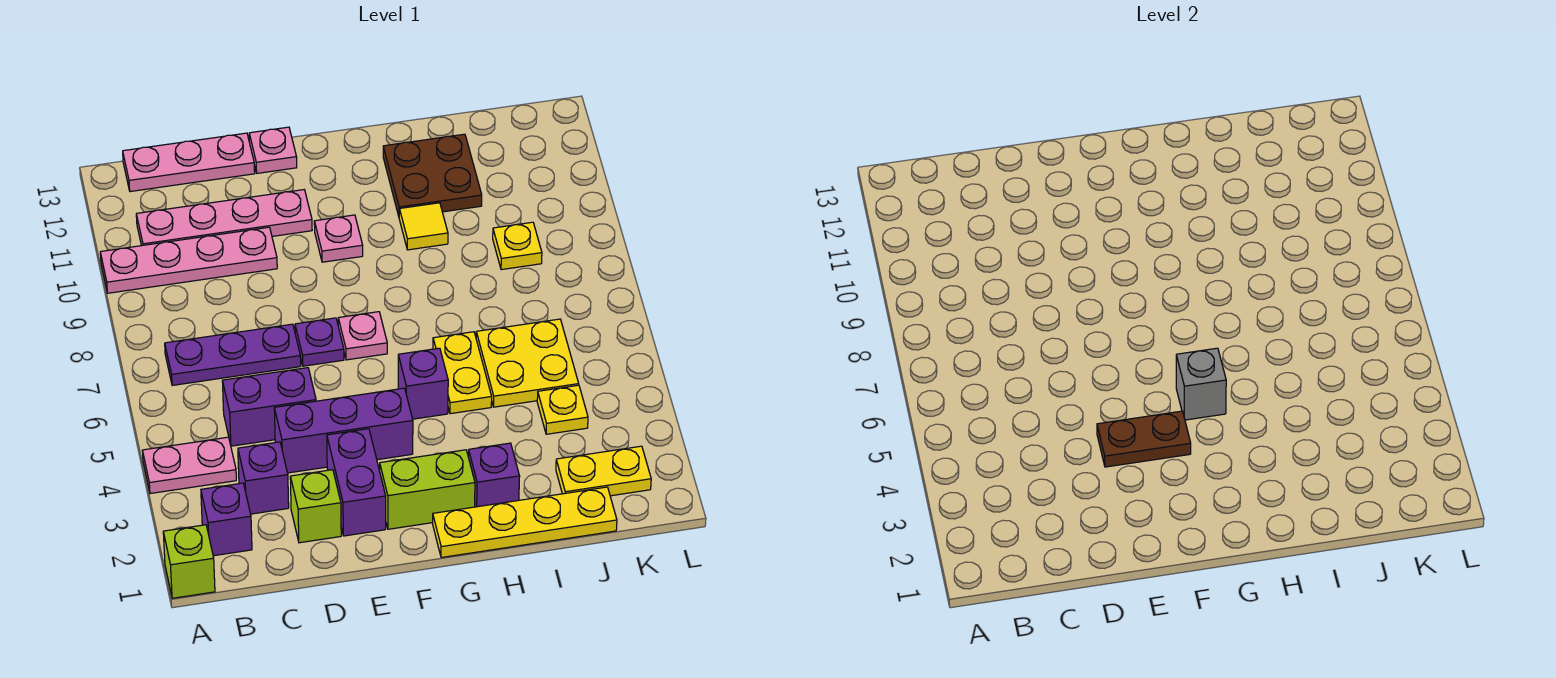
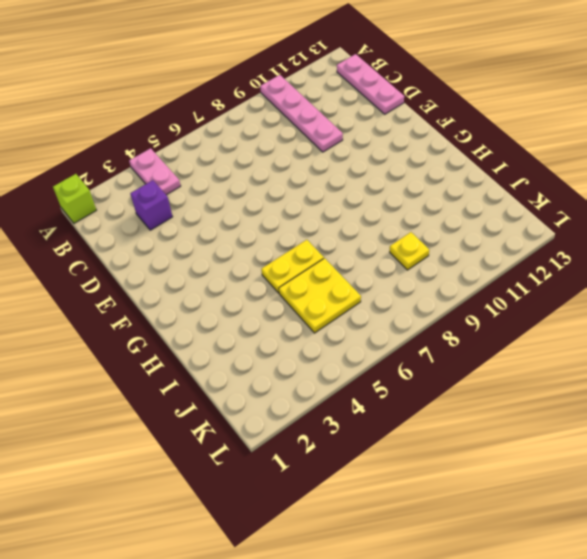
none -> purple brick B2 level 1
none -> purple plate B7:D7 level 1
none -> pink plate B11:E11 level 1

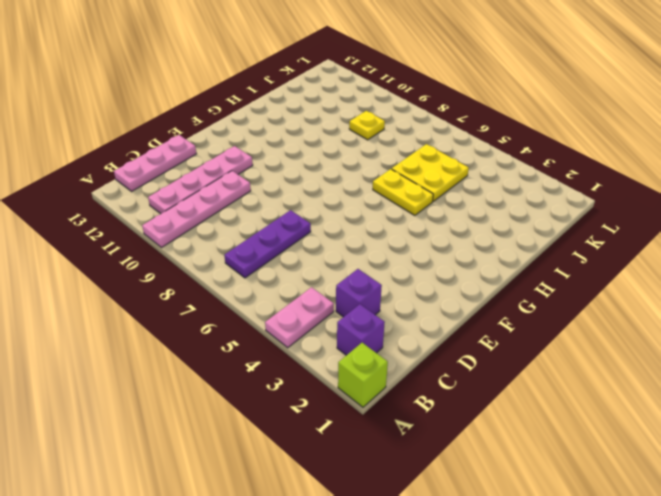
none -> purple brick C5:D5 level 1
none -> lime brick D2 level 1
none -> purple brick D4:F4 level 1

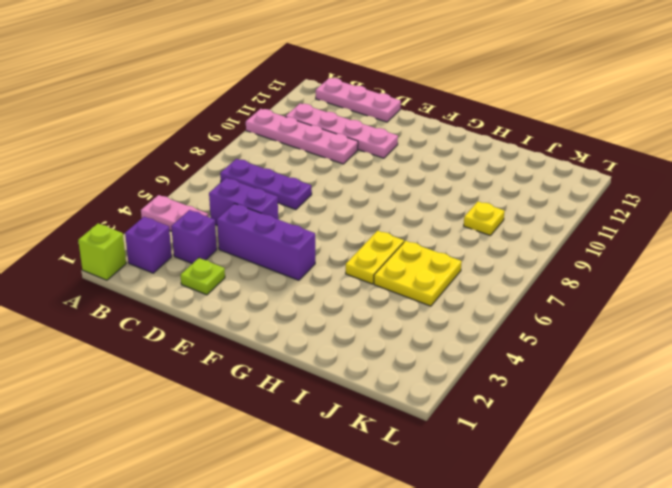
lime plate D2 level 1 -> lime brick D2 level 1
none -> purple brick E2:E3 level 1
none -> purple plate E7 level 1
none -> pink plate E13 level 1

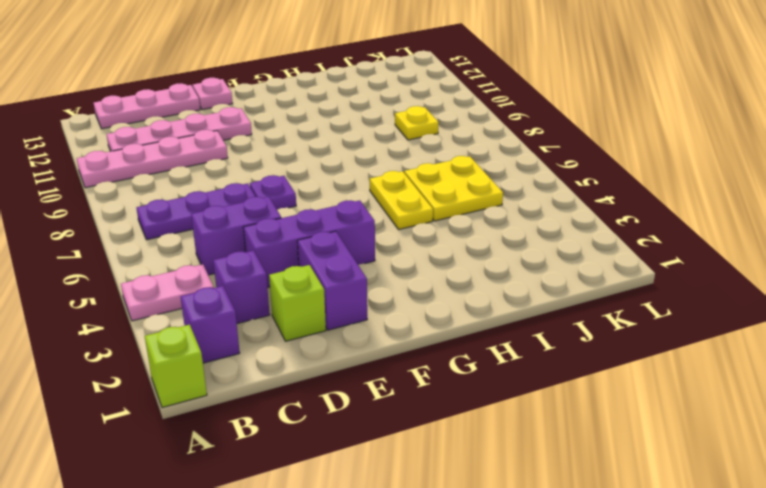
none -> lime brick F2:G2 level 1
none -> pink plate F7 level 1
none -> pink plate F10 level 1

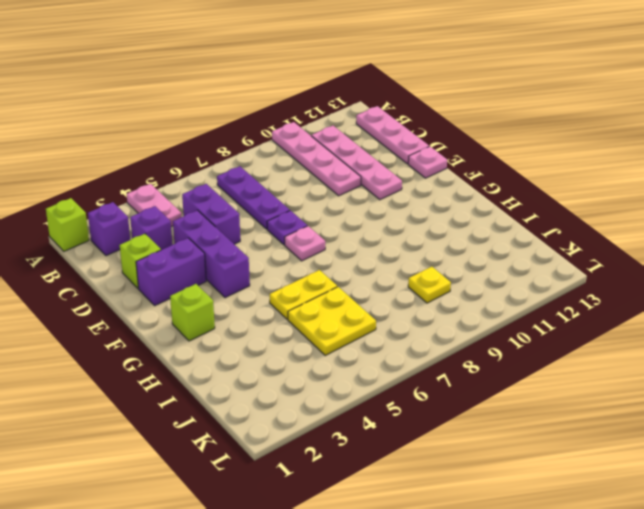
lime brick G2 level 1 -> lime brick F2:G2 level 1
none -> pink plate F10 level 1
none -> yellow plate G1:J1 level 1
none -> purple brick G5 level 1

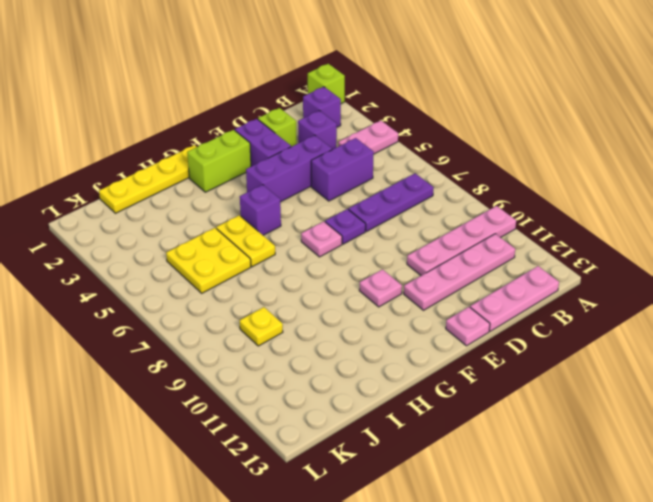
none -> purple brick H2 level 1
none -> yellow tile H10 level 1
none -> brown plate H11:I12 level 1

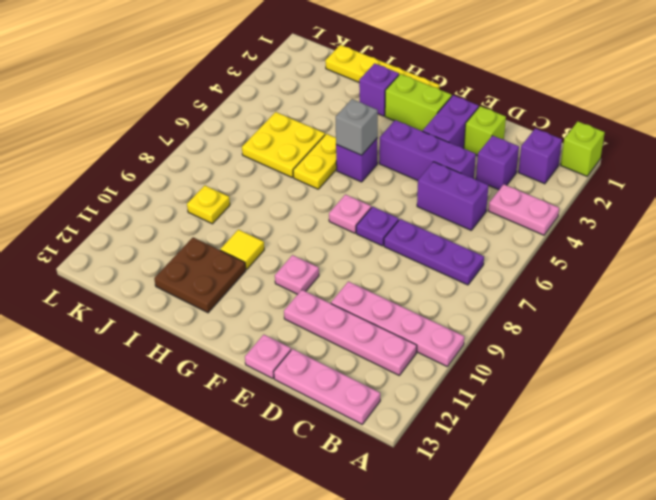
none -> yellow plate J2:K2 level 1
none -> yellow plate J4 level 1
none -> brown plate E4:F4 level 2

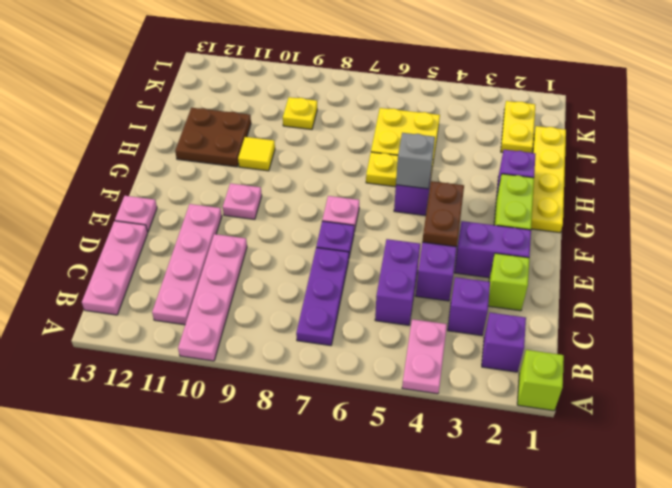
none -> yellow plate J4 level 1

